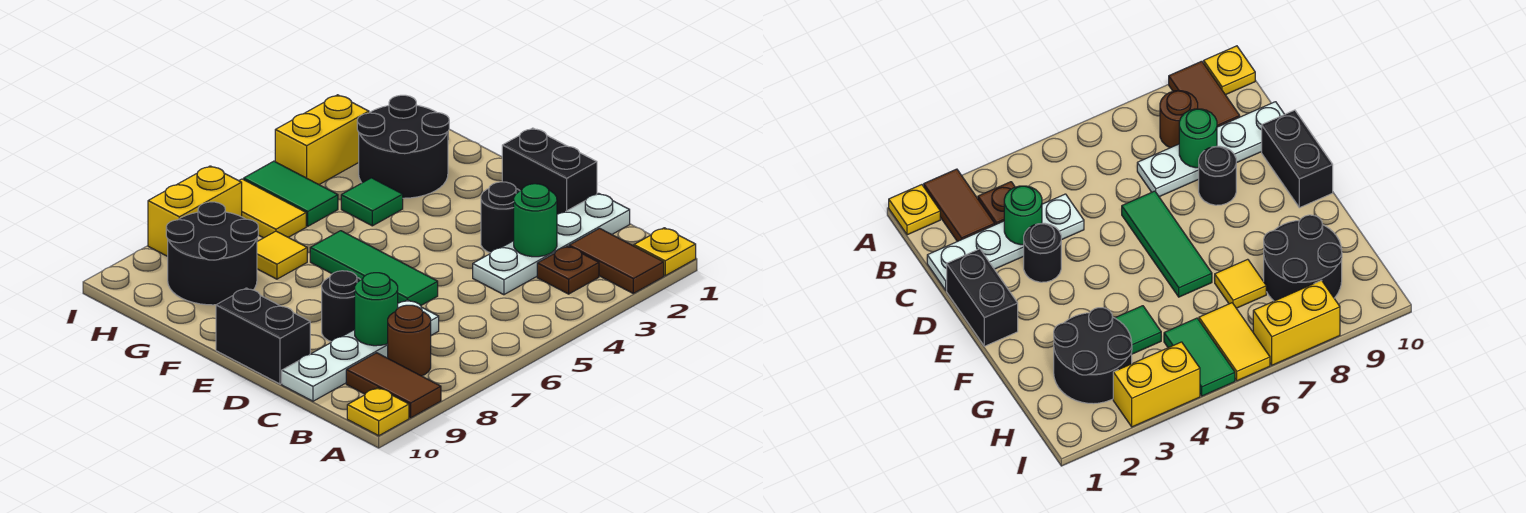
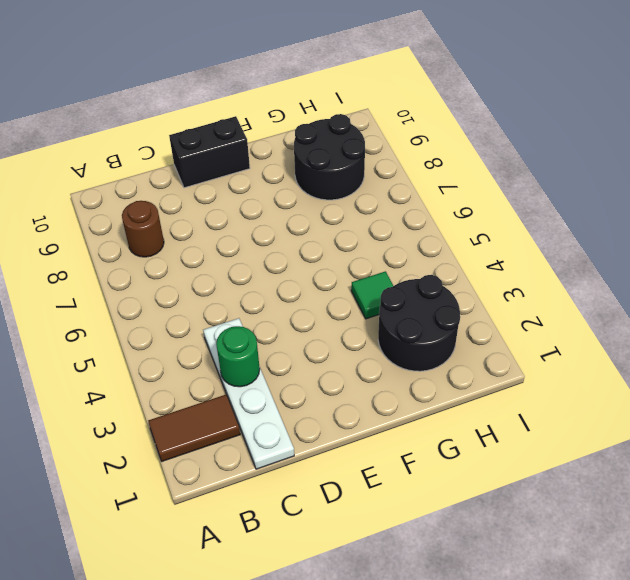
none -> yellow plate A1 level 1
none -> brown tile A9:B9 level 1
none -> yellow plate A10 level 1

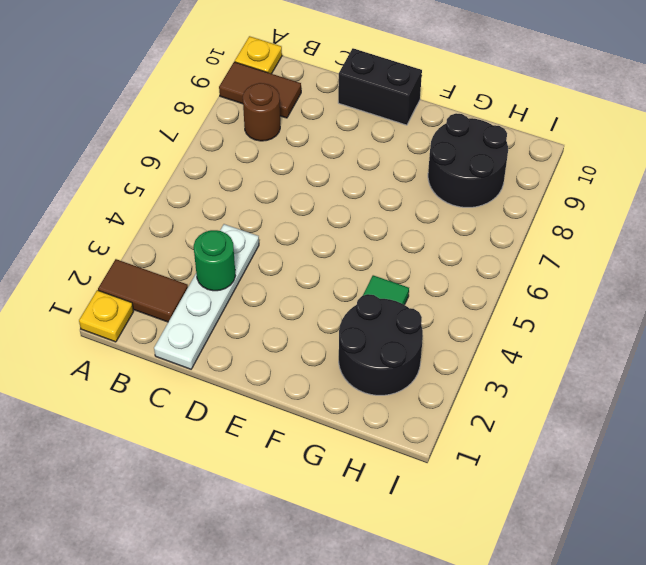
none -> brown plate B3 level 1
none -> white plate C7:C10 level 1
none -> black brick D1:E1 level 1

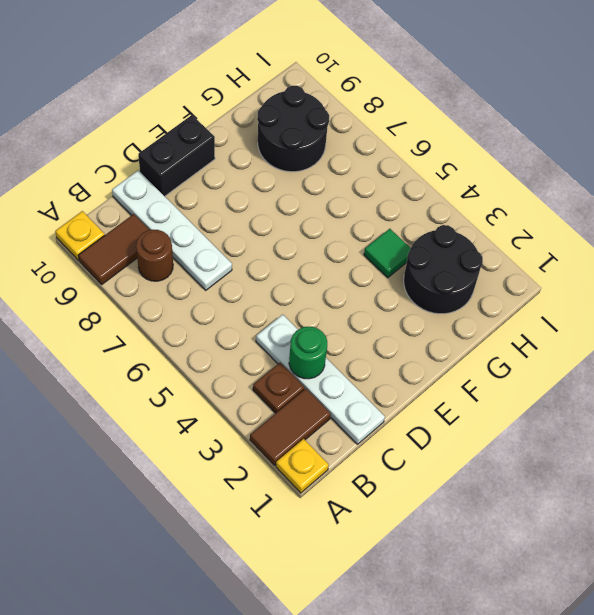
none -> black brick D1:E1 level 1
none -> black round brick D3 level 1
none -> green tile D6:F6 level 1

